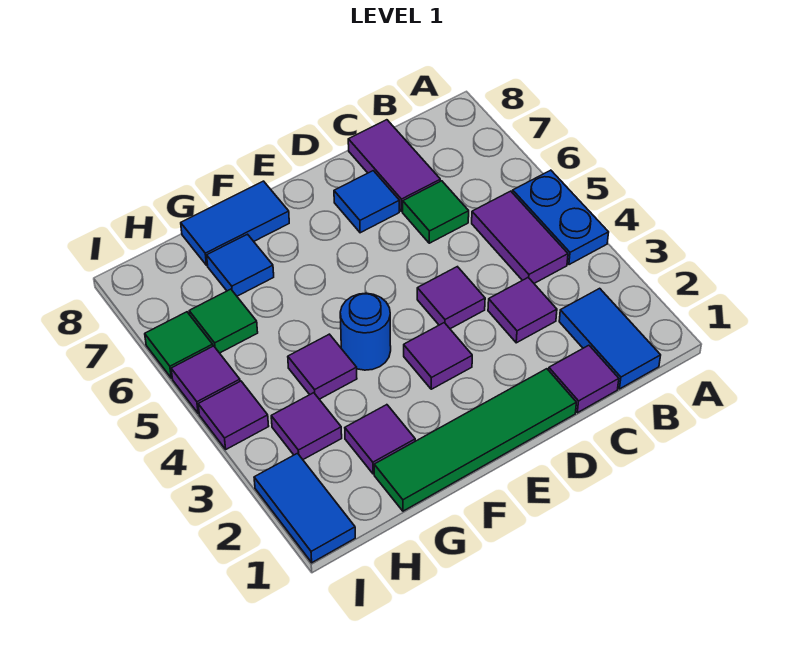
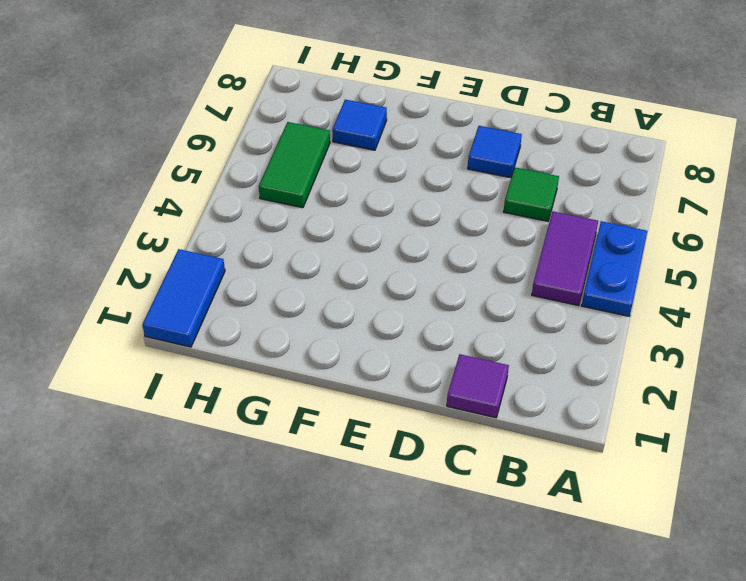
green tile H5:H6 level 1 -> green tile H6 level 1
none -> blue tile B1:B2 level 1
none -> purple tile C3 level 1
none -> purple tile C7:C8 level 1

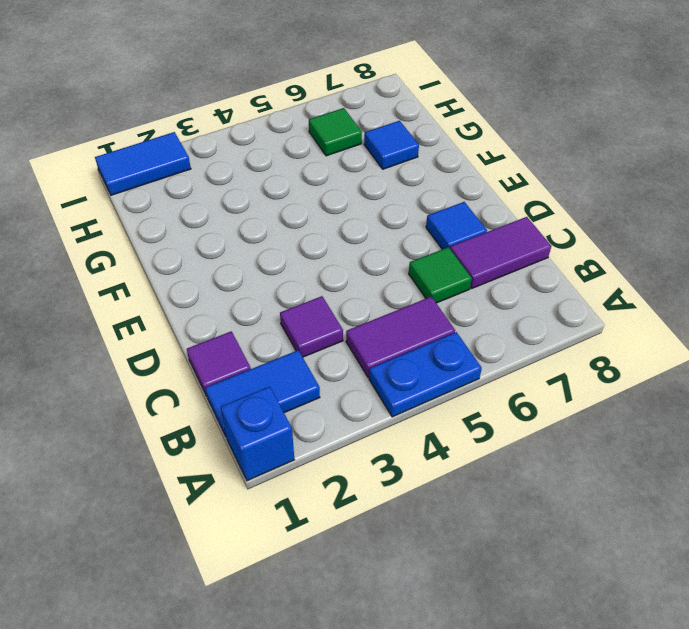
blue brick A1 level 1 -> none
none -> green tile D1:G1 level 1
none -> purple tile D4 level 1
none -> purple tile E3 level 1

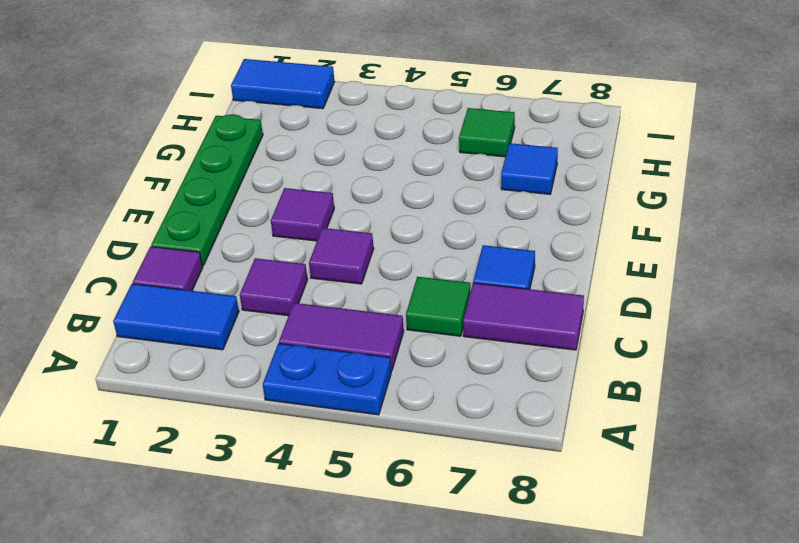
green plate D1:G1 level 1 -> green tile D1:G1 level 1
none -> blue round brick F4 level 1
none -> blue tile F8:G8 level 1
none -> purple tile G2 level 1

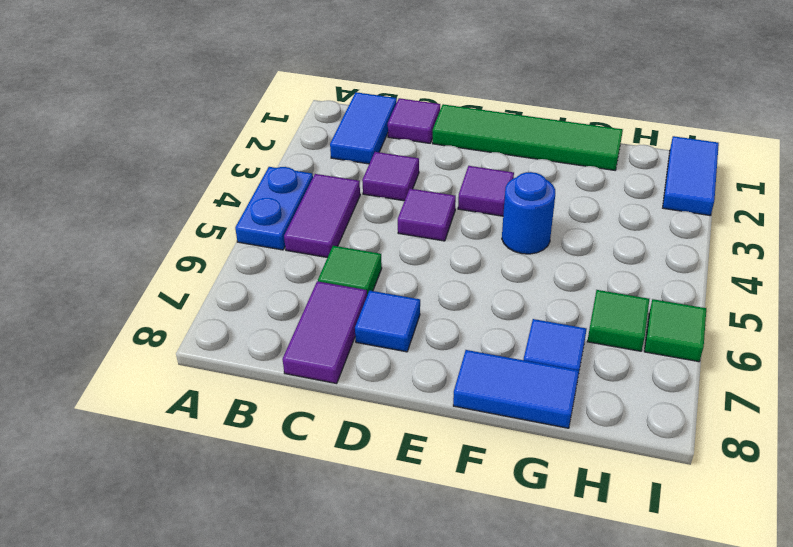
none -> purple tile G2 level 1
none -> purple tile G4 level 1
none -> purple tile H3 level 1

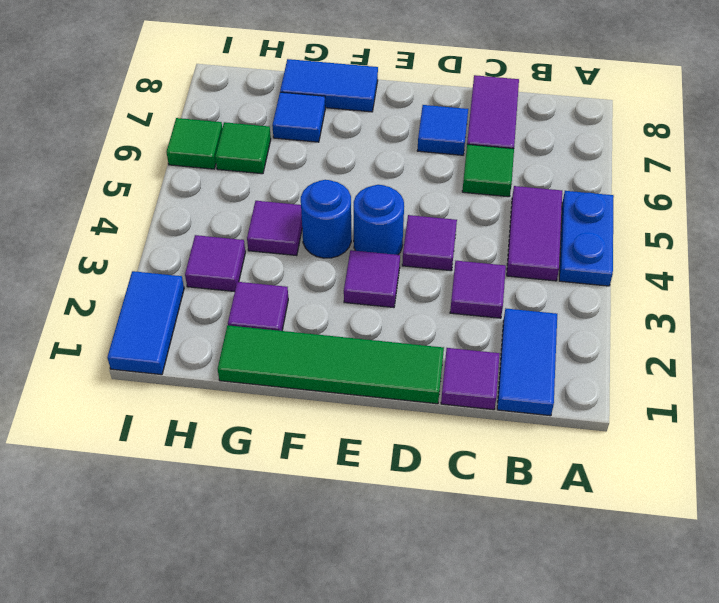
blue round brick E4 level 1 -> none
none -> purple tile I4 level 1
none -> purple tile I5 level 1

